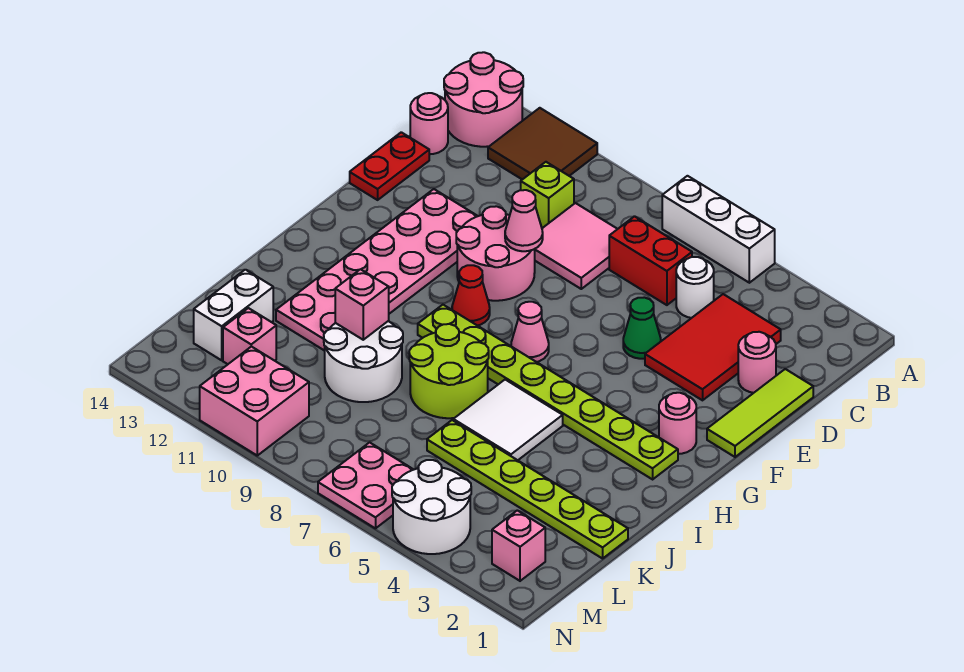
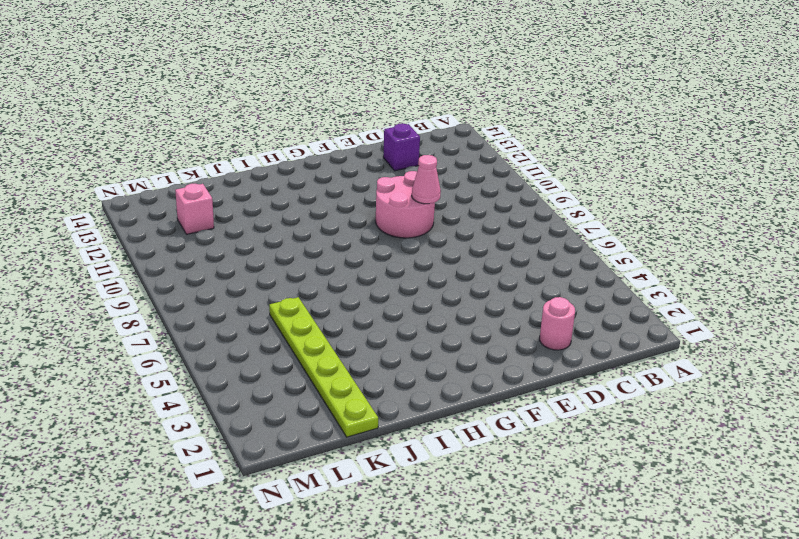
purple brick D13 level 1 -> none
none -> white brick A5:A7 level 1
none -> brown tile A11:B12 level 1
none -> pink round brick A13:B14 level 1
none -> red tile C3:E4 level 1

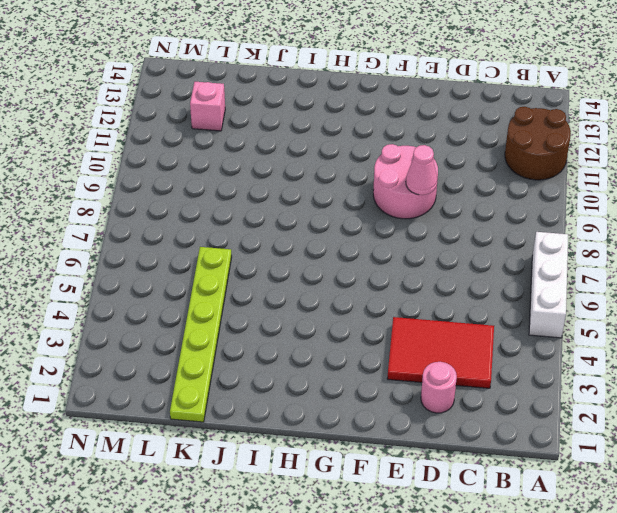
brown round brick A11:B12 level 1 -> brown tile A11:B12 level 1
none -> pink round brick A13:B14 level 1
none -> white round brick C5 level 1
none -> red brick C6:C7 level 1
none -> pink tile C8:D9 level 1

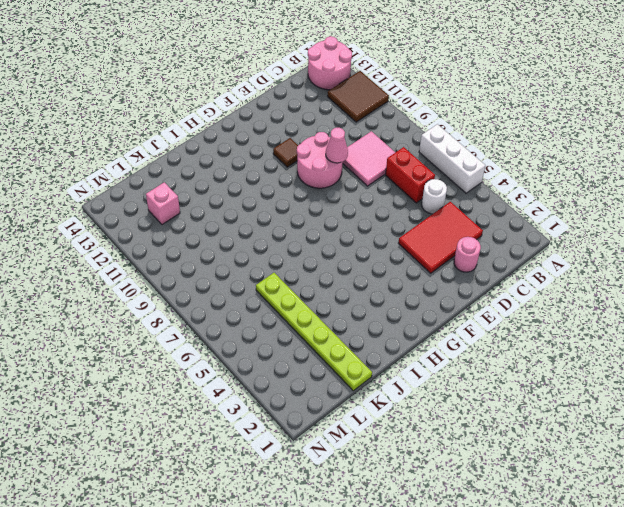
brown tile F11 level 1 -> pink plate E11:J12 level 1
none -> lime brick C10 level 1
none -> pink round brick C14 level 1
none -> lime tile D1:F1 level 1
none -> red plate D14:E14 level 1

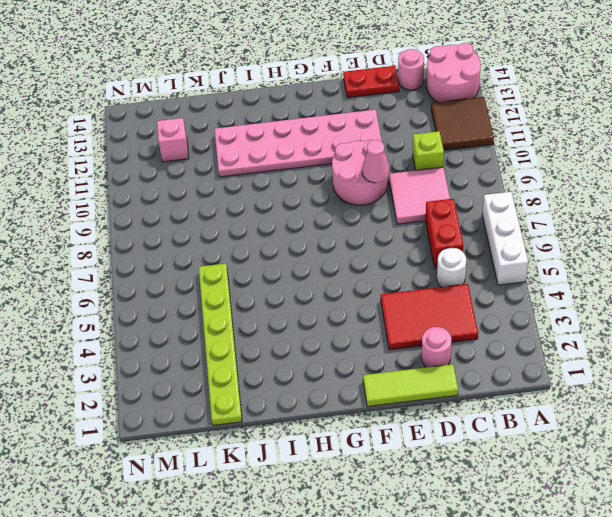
none -> green cone E5 level 1
none -> pink round brick G2 level 1
none -> pink cone G7 level 1
none -> red cone G9 level 1

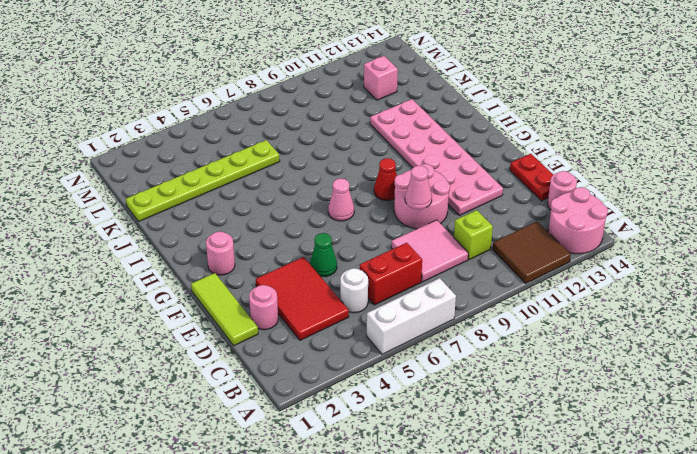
none -> lime plate H2:H9 level 1
none -> white tile I5:J6 level 1
none -> lime round brick I7:J8 level 1
none -> white round brick J9:K10 level 1

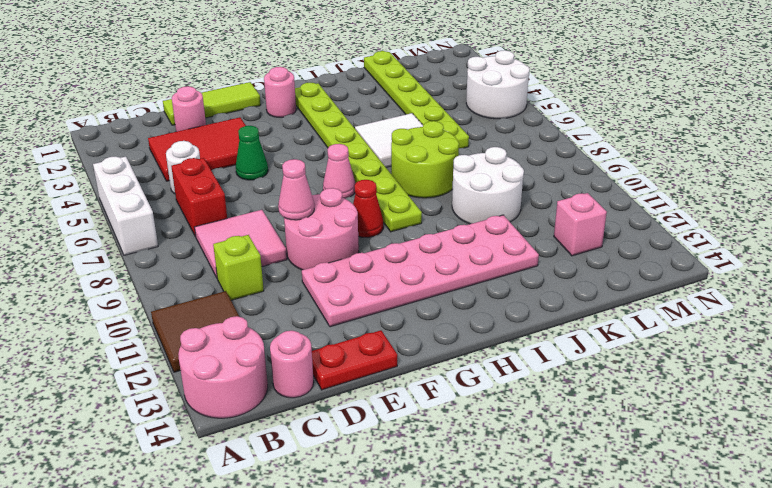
none -> white brick K13:L13 level 1
none -> pink brick M2 level 1
none -> pink plate M6:N7 level 1
none -> pink brick M10:N11 level 1

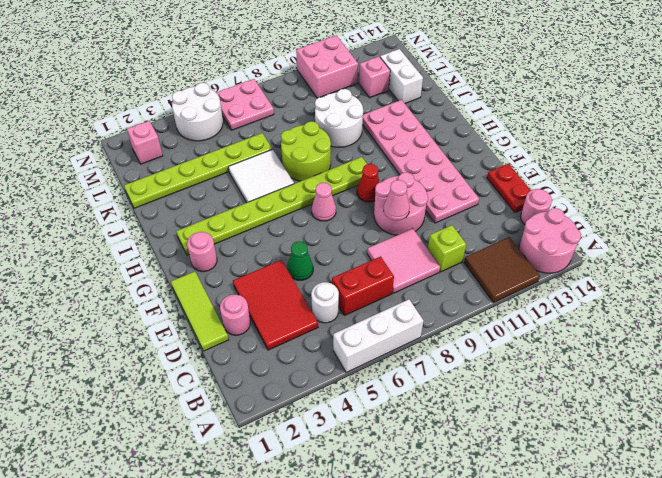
none -> pink brick J10 level 2

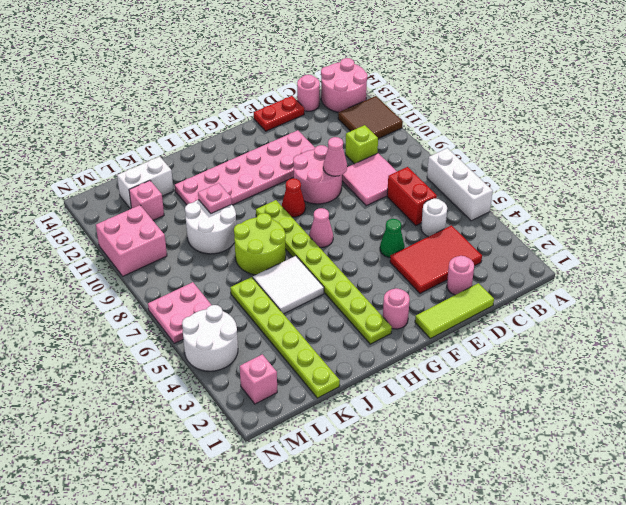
pink plate J10 level 2 -> pink brick J10 level 2

